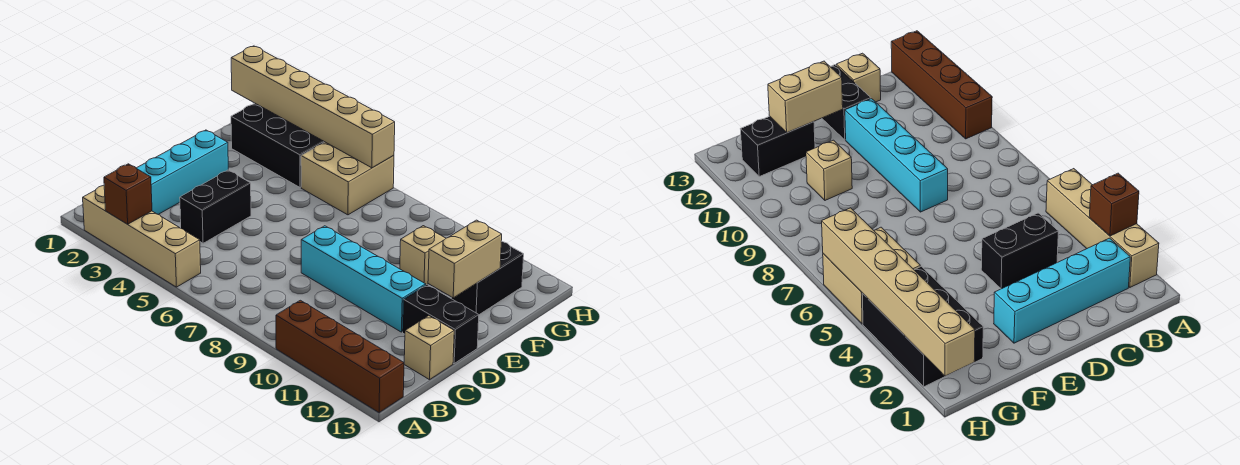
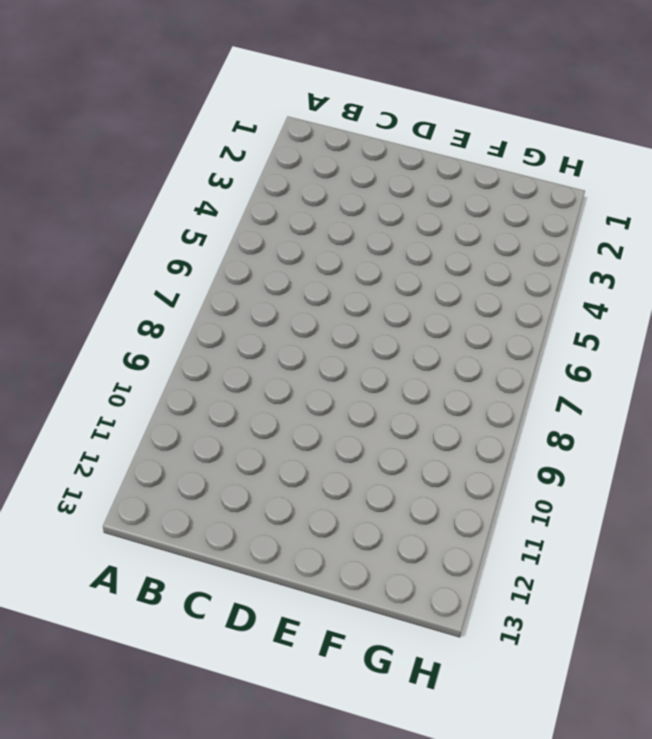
none -> tan brick A2:A5 level 1
none -> brown brick A10:A13 level 1
none -> cyan brick B2:E2 level 1

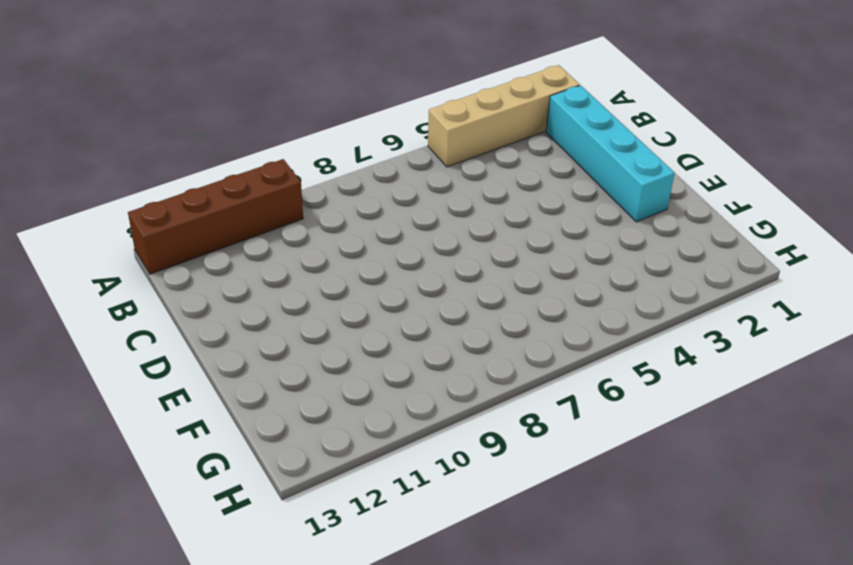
none -> black brick C4:D4 level 1
none -> tan brick C13 level 1
none -> cyan brick D8:D11 level 1

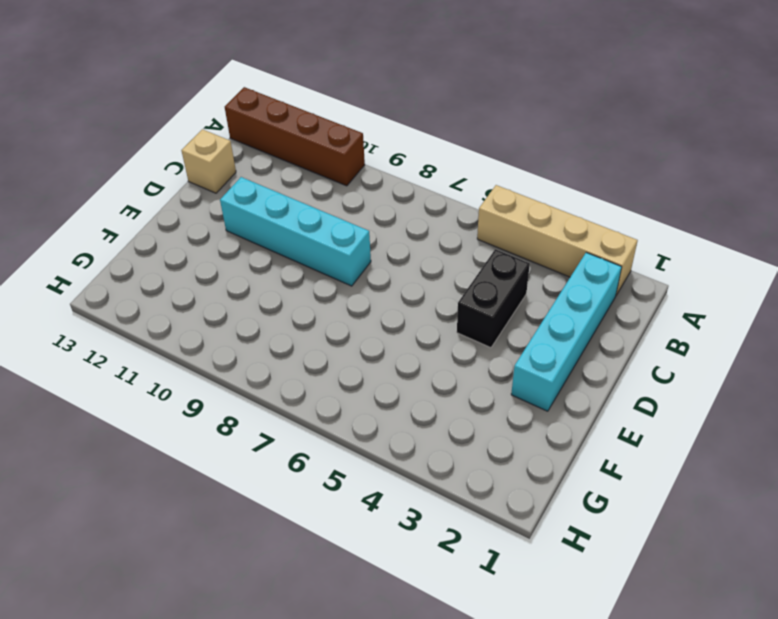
none -> black brick D12:D13 level 1
none -> tan brick F10 level 1
none -> black brick F12:G12 level 1

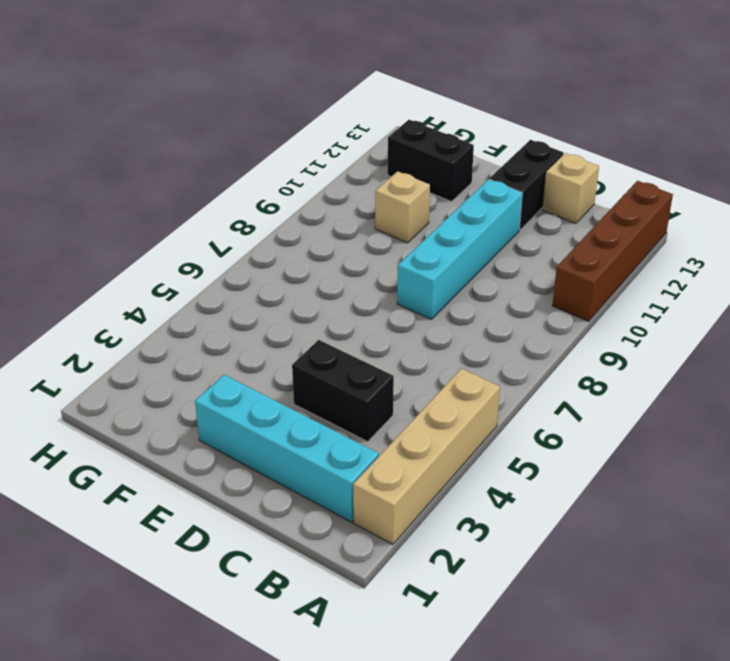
none -> black brick G2:H4 level 1
none -> tan brick G5:H6 level 1
none -> brown brick A3 level 2

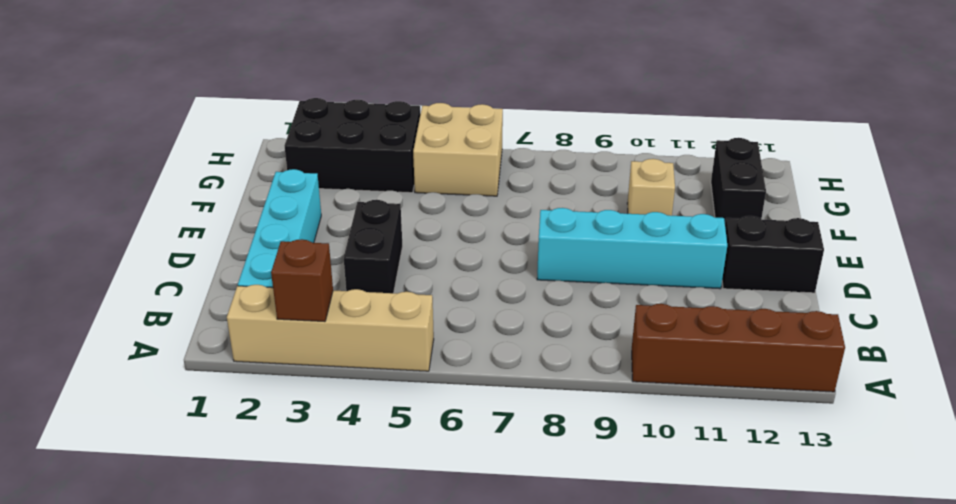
none -> tan brick C13 level 1
none -> tan brick E12:F12 level 2
none -> tan brick H1:H6 level 2

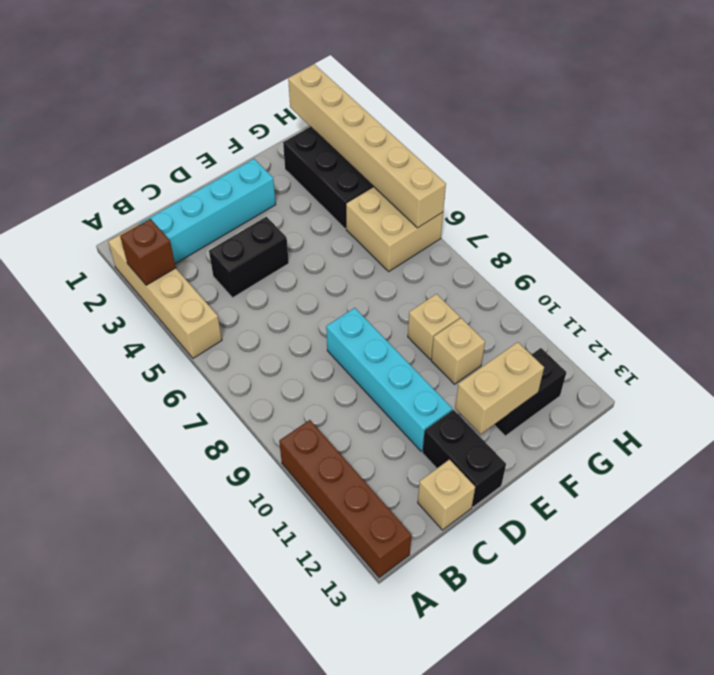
tan brick F9 level 1 -> none

